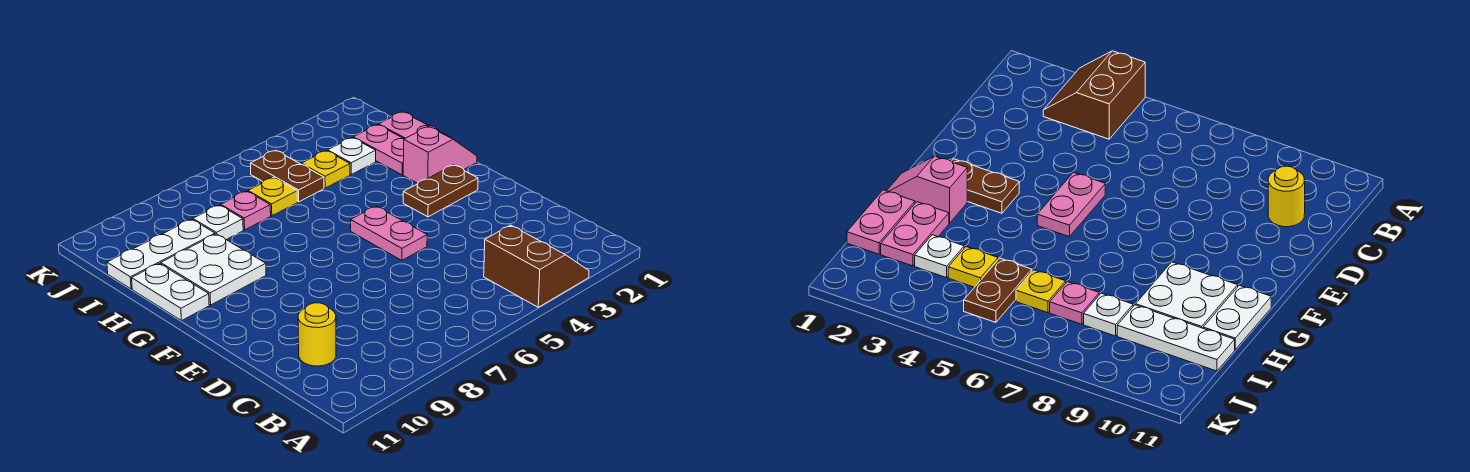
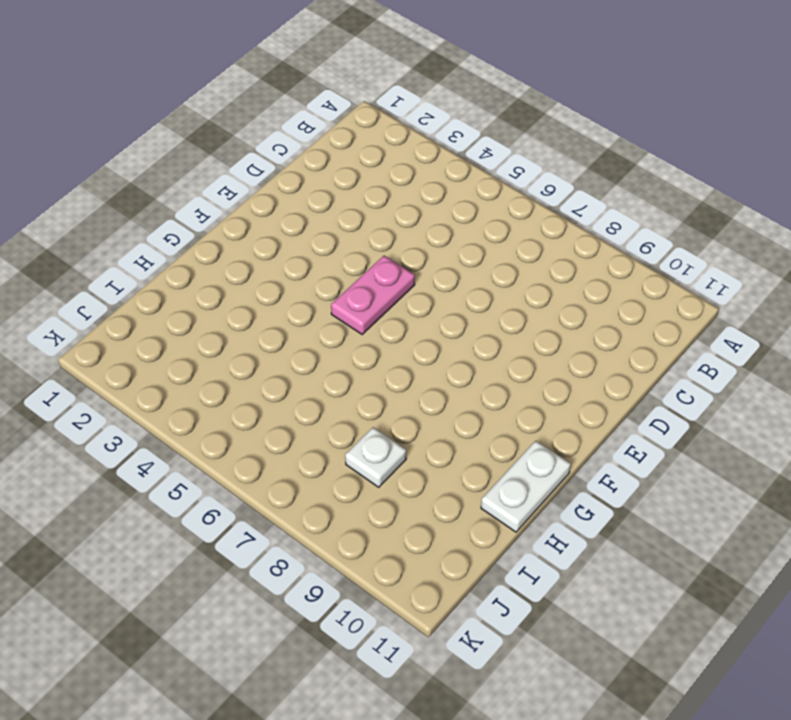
none -> brown slope A3:B4 level 1 top 4
none -> yellow round brick C10 level 1
none -> brown plate F2:F3 level 1

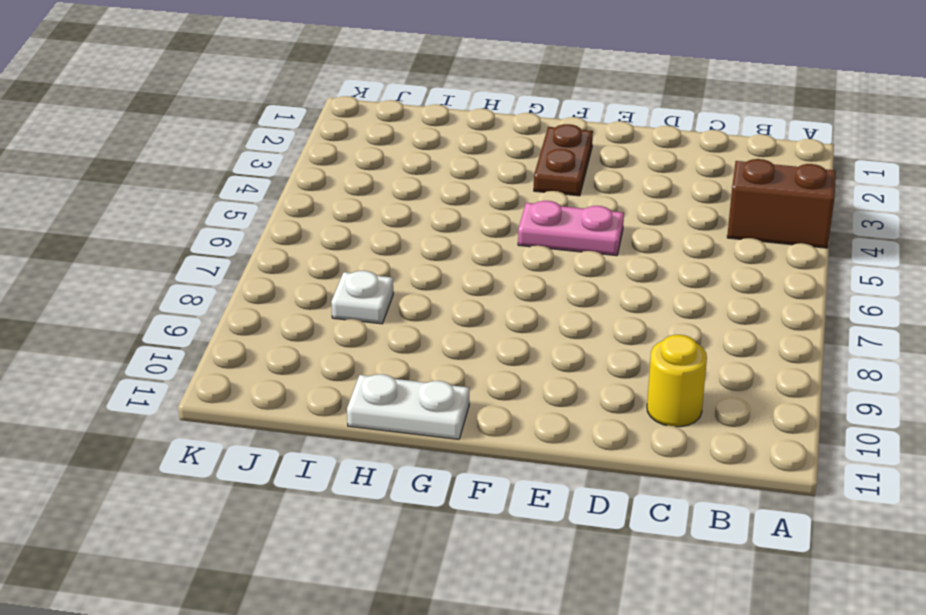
none -> pink slope G1:G2 level 1 top 2
none -> white plate G9:H10 level 1
none -> pink plate H1:I1 level 1

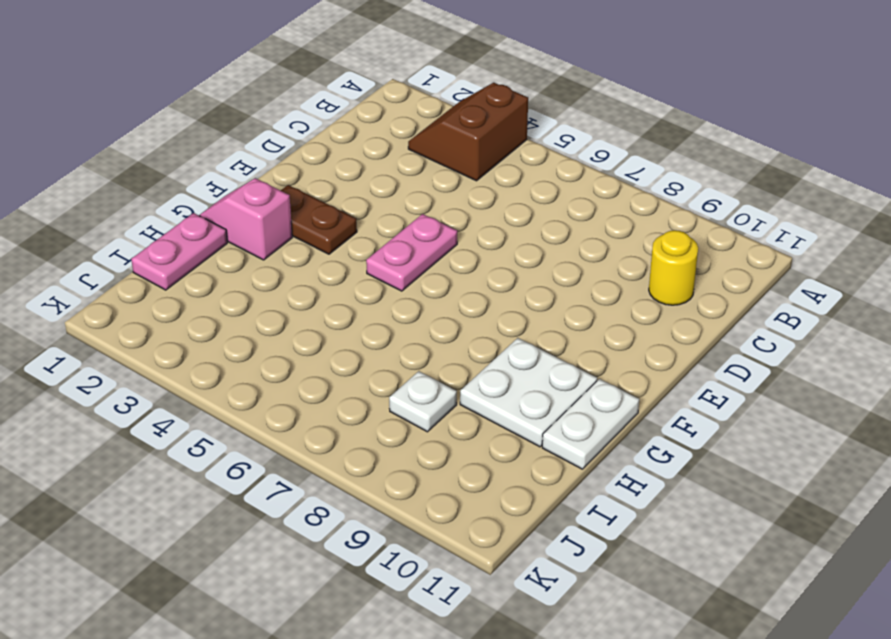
none -> pink plate H2:I2 level 1
none -> white plate I3 level 1
none -> yellow plate I4 level 1

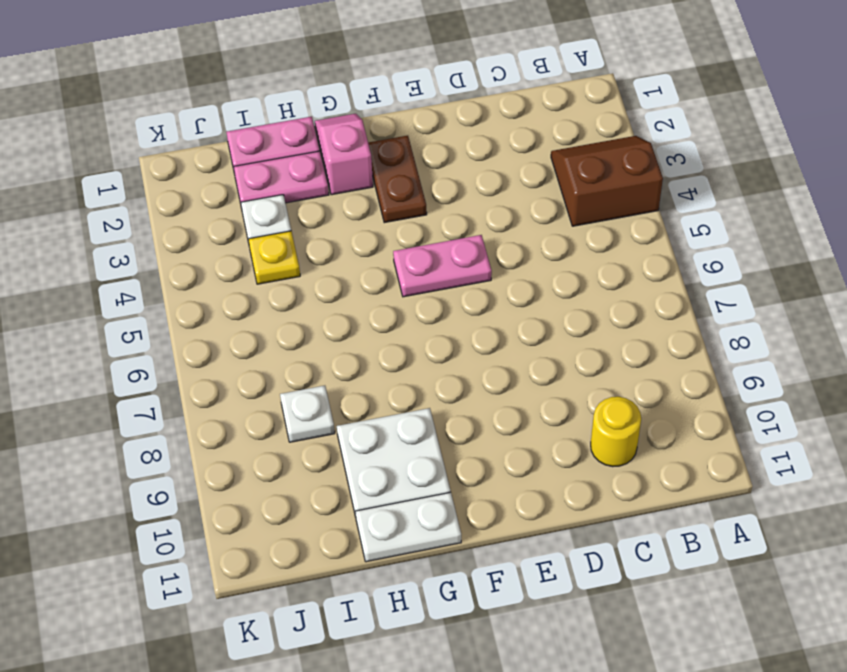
none -> brown plate I5:J5 level 1
none -> yellow plate I6 level 1
none -> pink plate I7 level 1

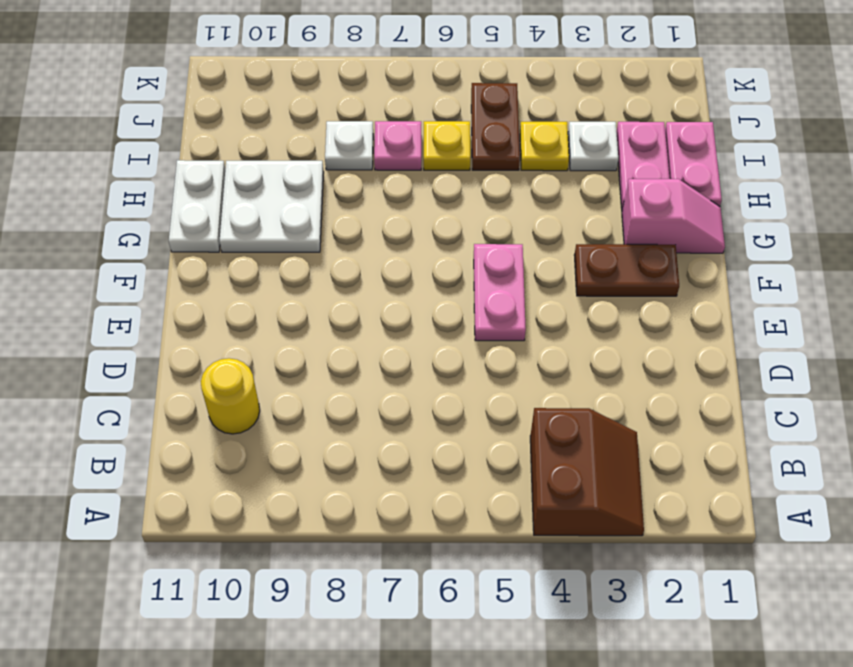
none -> white plate I9:I11 level 1

